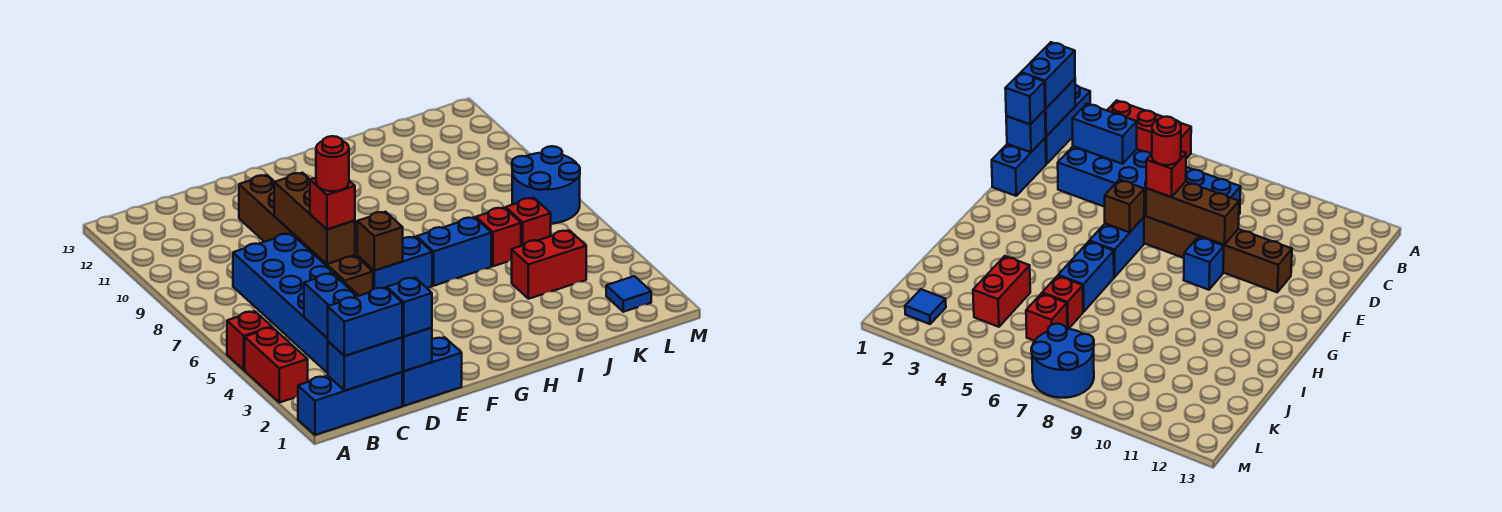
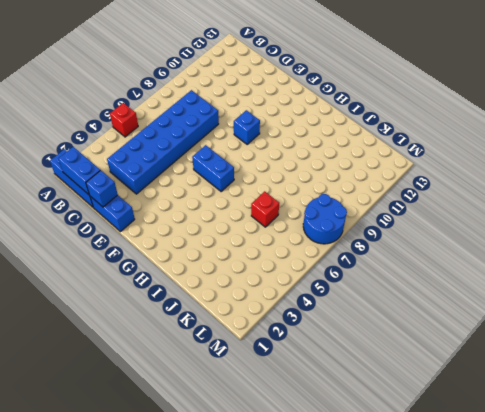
none -> red brick A3:A4 level 1
none -> brown brick E6:E11 level 1
none -> blue brick H6:I6 level 1

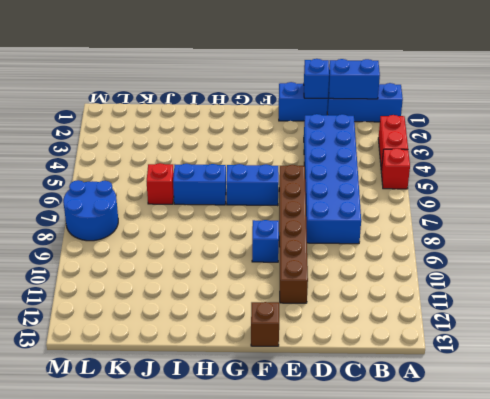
brown brick F13 level 1 -> brown brick F6 level 2
none -> red brick J4:K4 level 1
none -> red brick K6 level 1
none -> blue tile L2 level 1

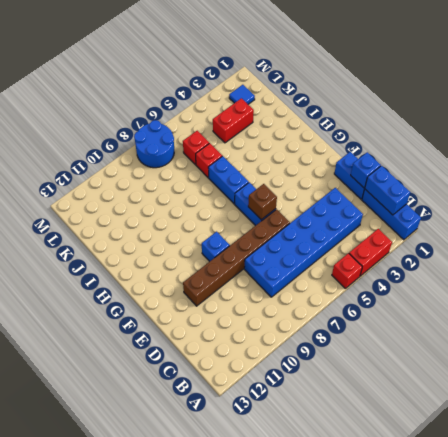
red brick K3:K4 level 1 -> red brick J4:K4 level 1
none -> blue brick C3:C4 level 2
none -> brown brick E7:E9 level 2
none -> blue brick B1:C1 level 3

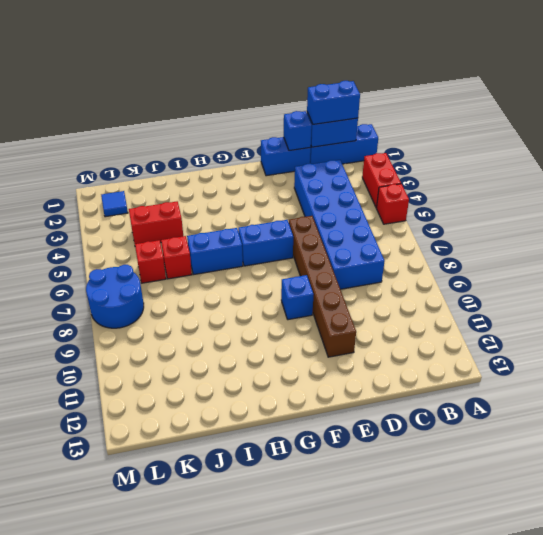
none -> blue brick C3:C4 level 2
none -> brown brick E7:E9 level 2
none -> brown brick F6 level 2

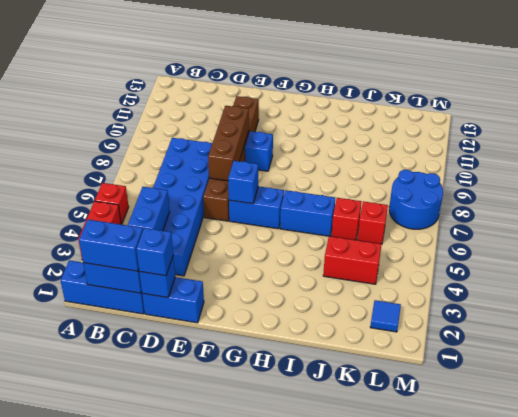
blue brick F6 level 2 -> brown brick F6 level 2
none -> red brick E7 level 3
none -> red round brick E7 level 4

